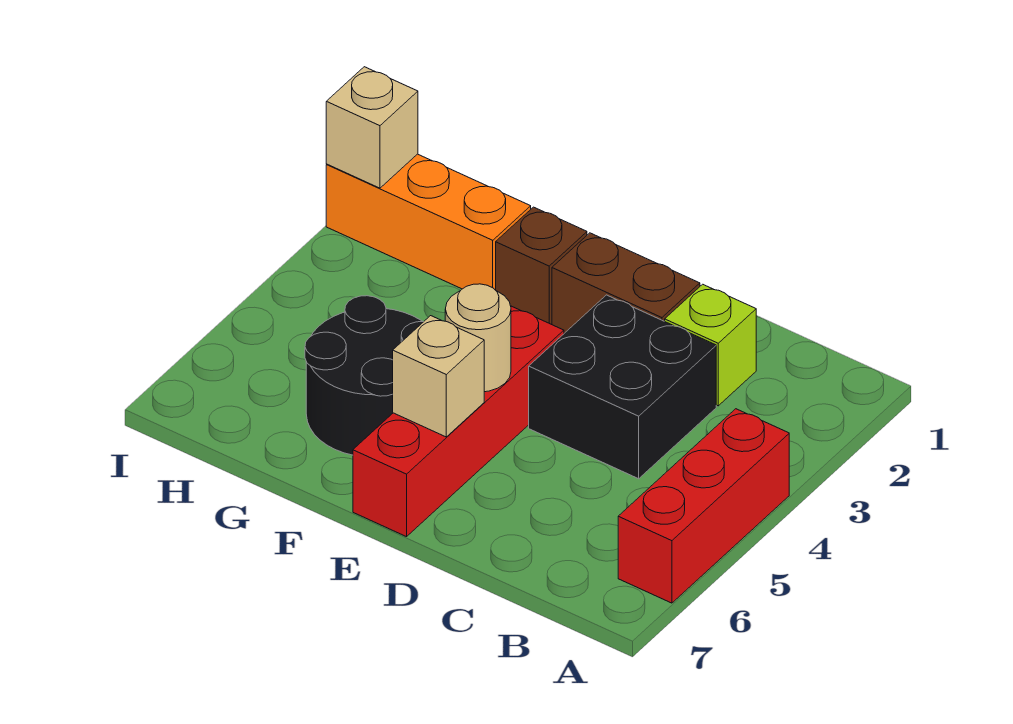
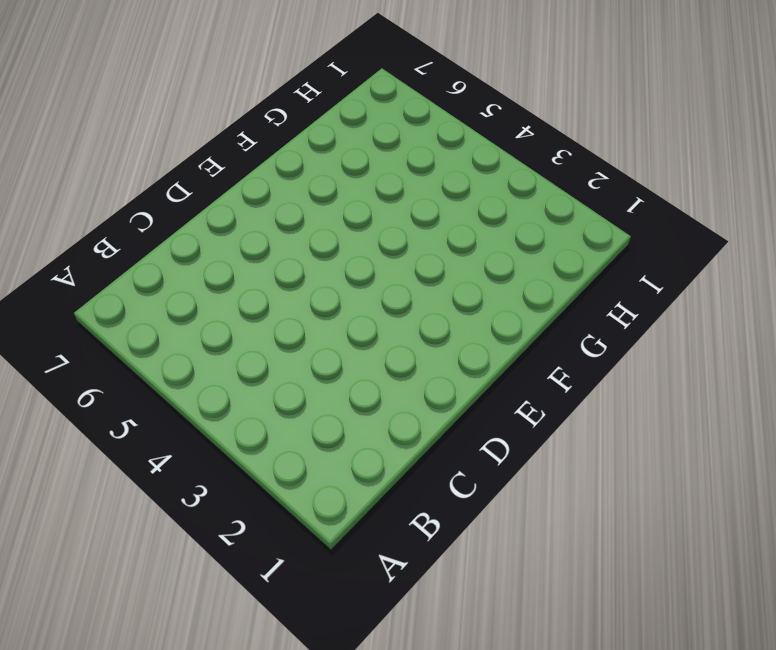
none -> red brick A4:A6 level 1
none -> lime brick C2 level 1

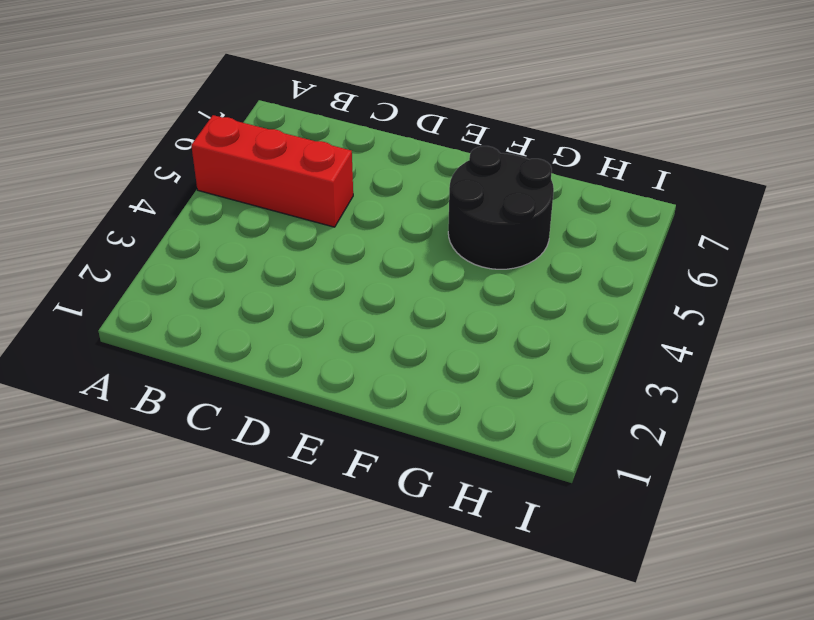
red brick A5:C5 level 1 -> red brick A4:A6 level 1
none -> lime brick C2 level 1
none -> black brick C3:D4 level 1

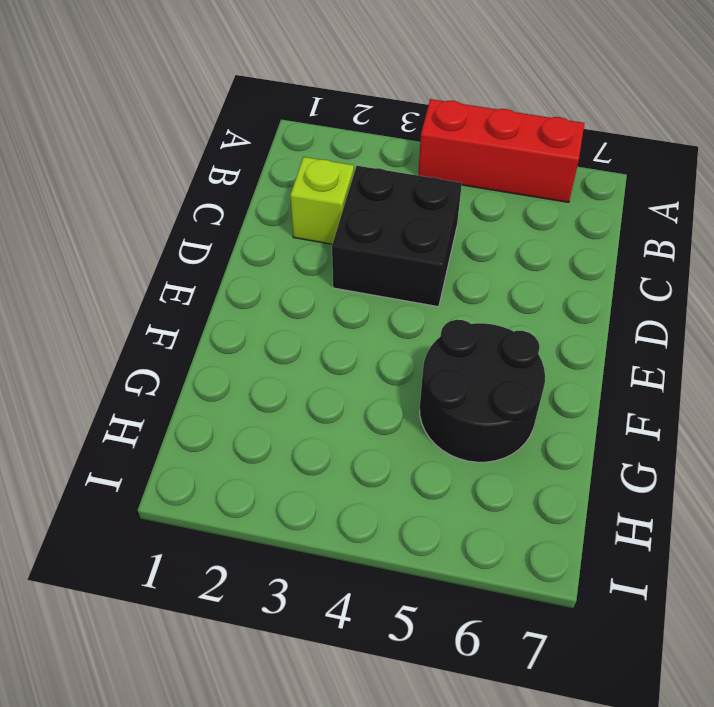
none -> brown brick D2:E2 level 1
none -> red brick E4:E7 level 1

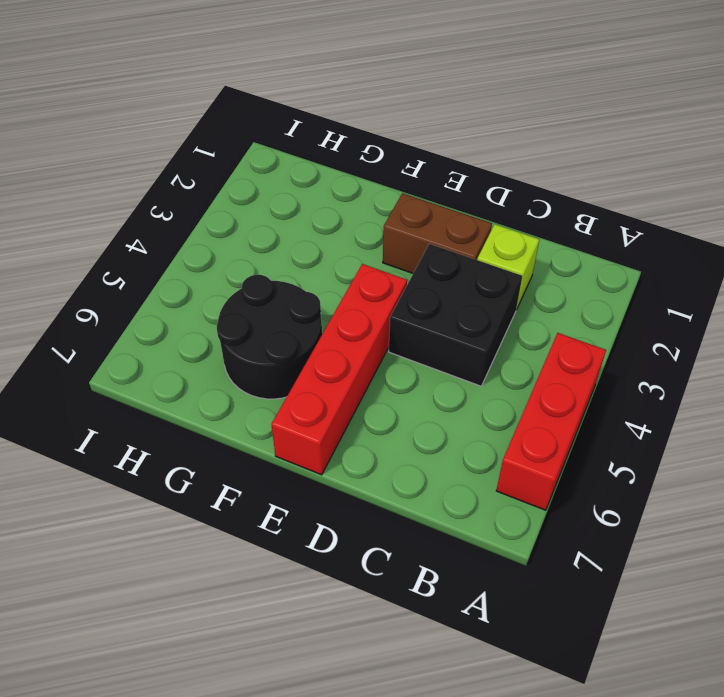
none -> brown brick F2 level 1
none -> orange brick G2:I2 level 1

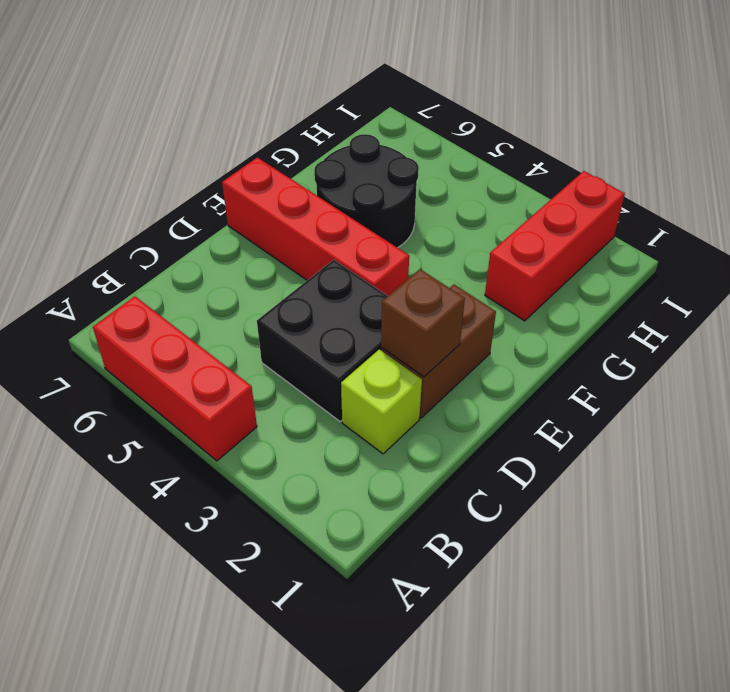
brown brick D2 level 2 -> brown brick F2 level 1
red brick G2:I2 level 1 -> orange brick G2:I2 level 1
none -> tan round brick E5 level 2
none -> tan brick E6 level 2

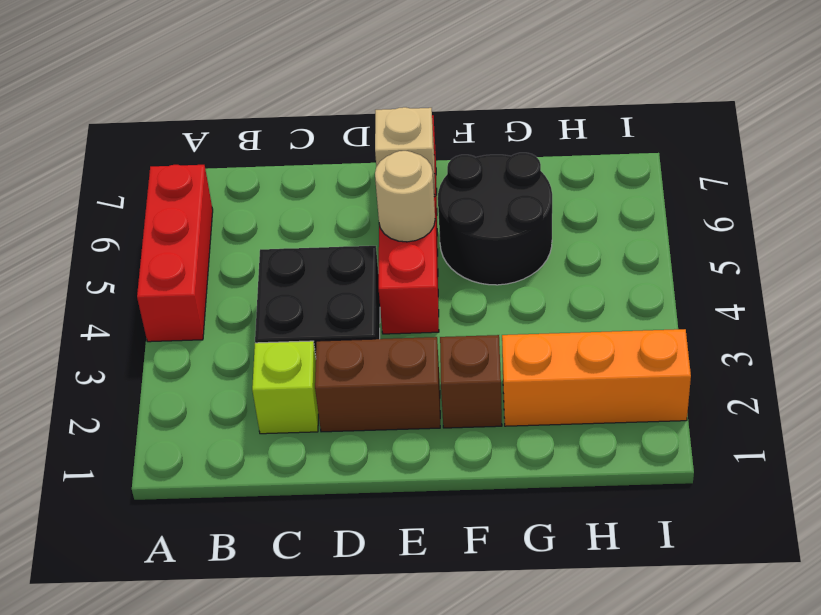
none -> tan brick I2 level 2

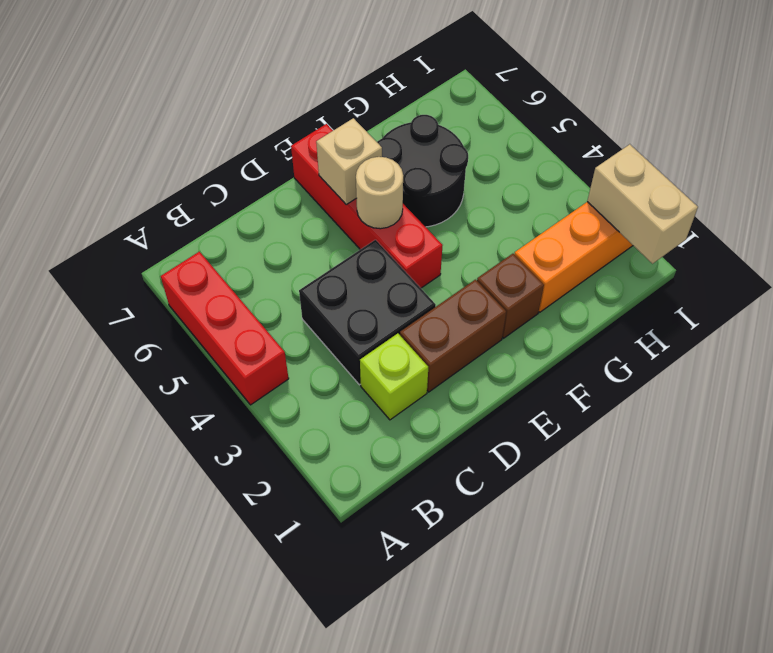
tan brick I1:I2 level 2 -> tan brick I2 level 2

